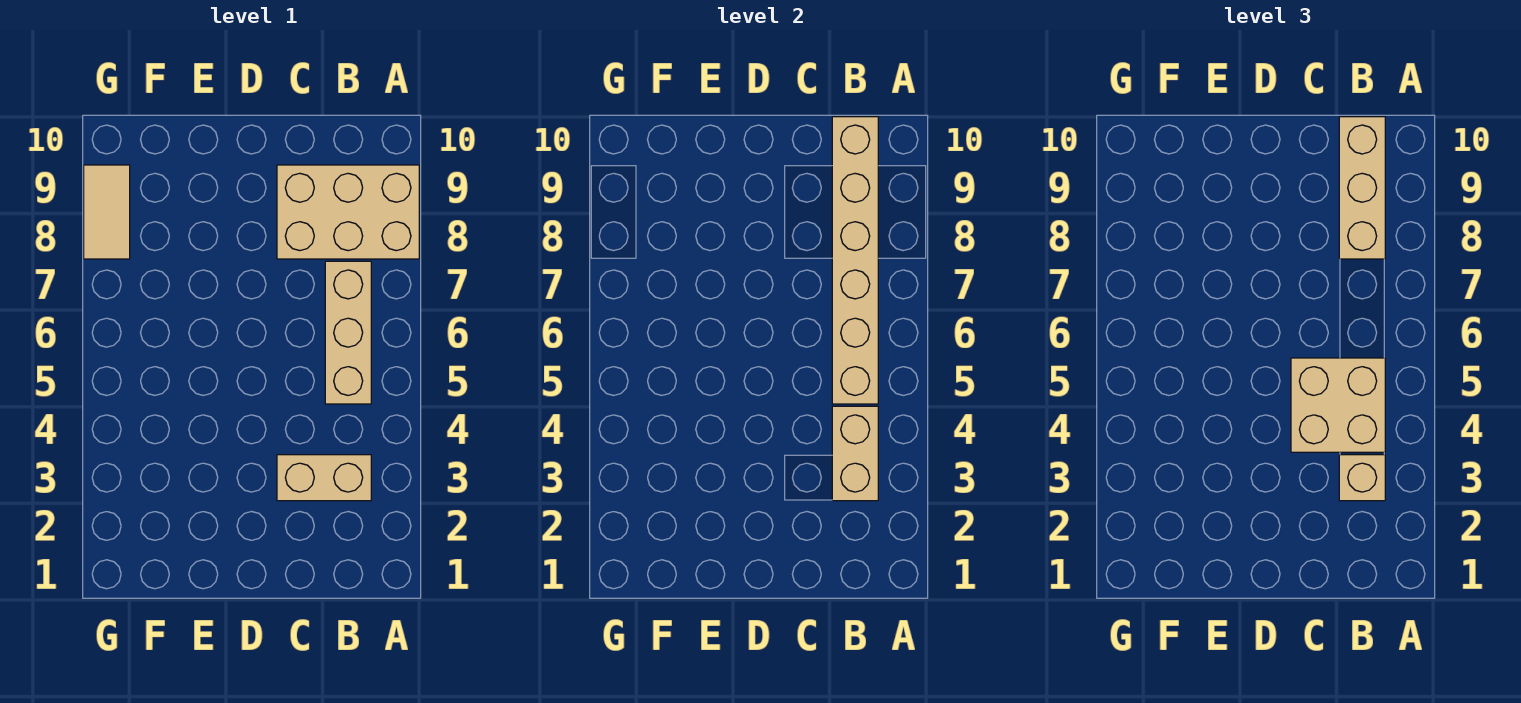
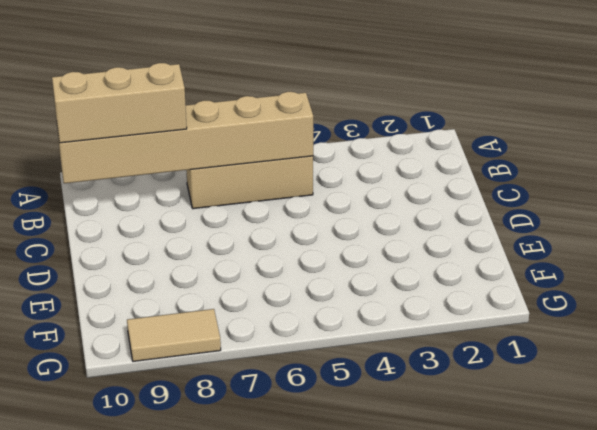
none -> tan brick A8:C9 level 1
none -> tan brick B3:C3 level 1

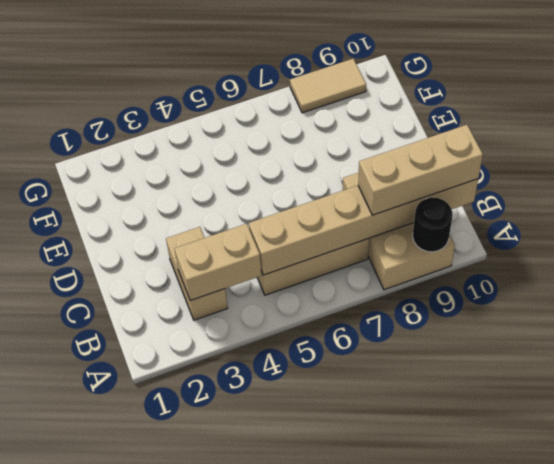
black round brick A9 level 2 -> none
none -> tan brick B3 level 3
none -> tan brick B4:C5 level 3

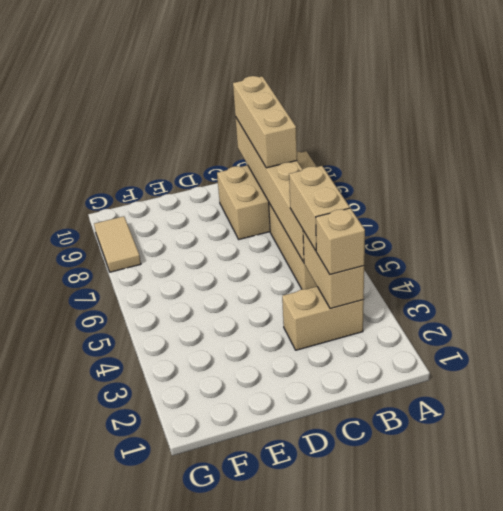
tan brick B4:B5 level 3 -> tan brick B4:C5 level 3

